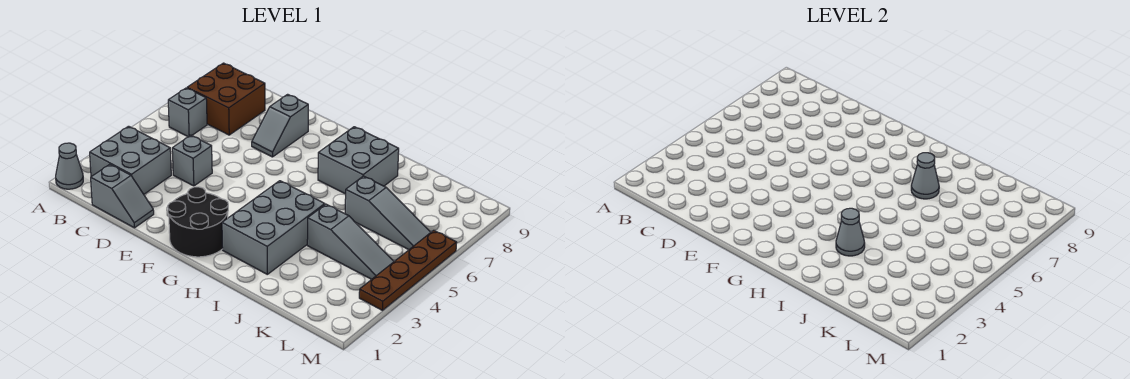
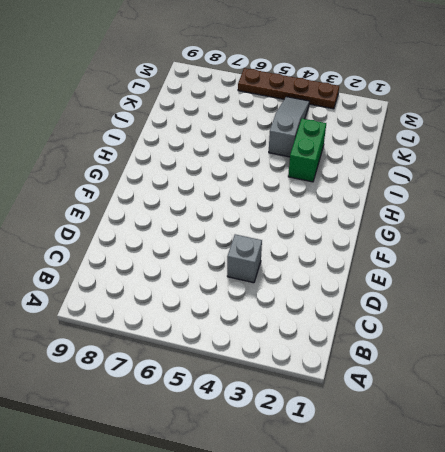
green brick I3:J3 level 1 -> grey brick H2:I4 level 1
none -> grey cone A1 level 1
none -> grey brick B2:C3 level 1
none -> grey brick B6 level 1

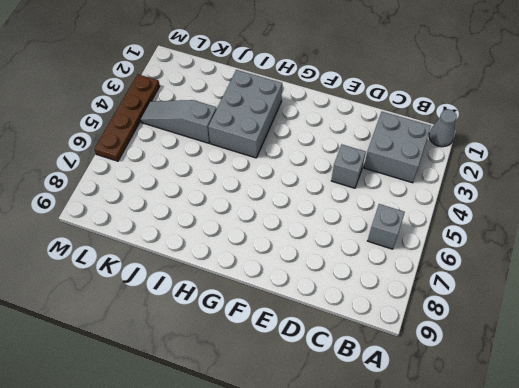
none -> brown brick B7:C8 level 1
none -> grey slope C1:D1 level 1 top C
none -> grey slope E7:E8 level 1 top 8

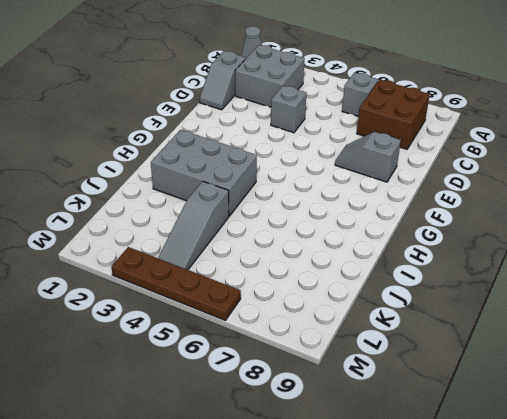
none -> black round brick F1:G2 level 1
none -> grey brick H7:I8 level 1
none -> grey slope J6:L6 level 1 top J

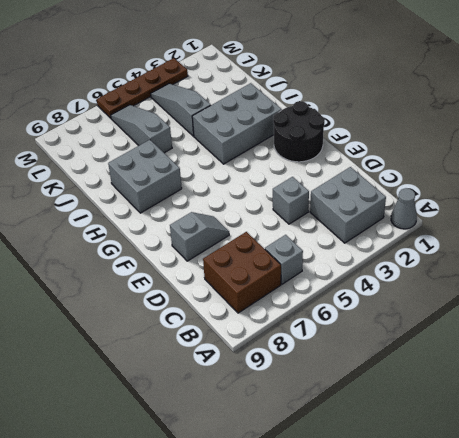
none -> grey slope C1:D1 level 1 top C
none -> grey cone I3 level 2
none -> grey cone I7 level 2

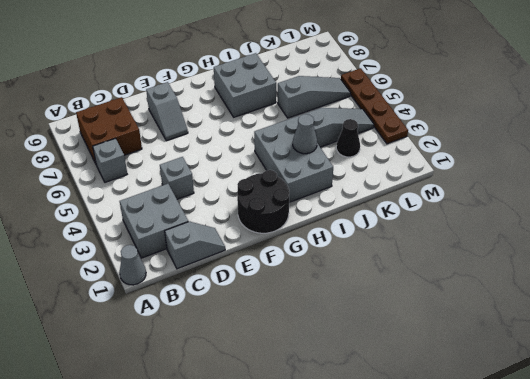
black cone K3 level 1 -> none
none -> grey cone I7 level 2

